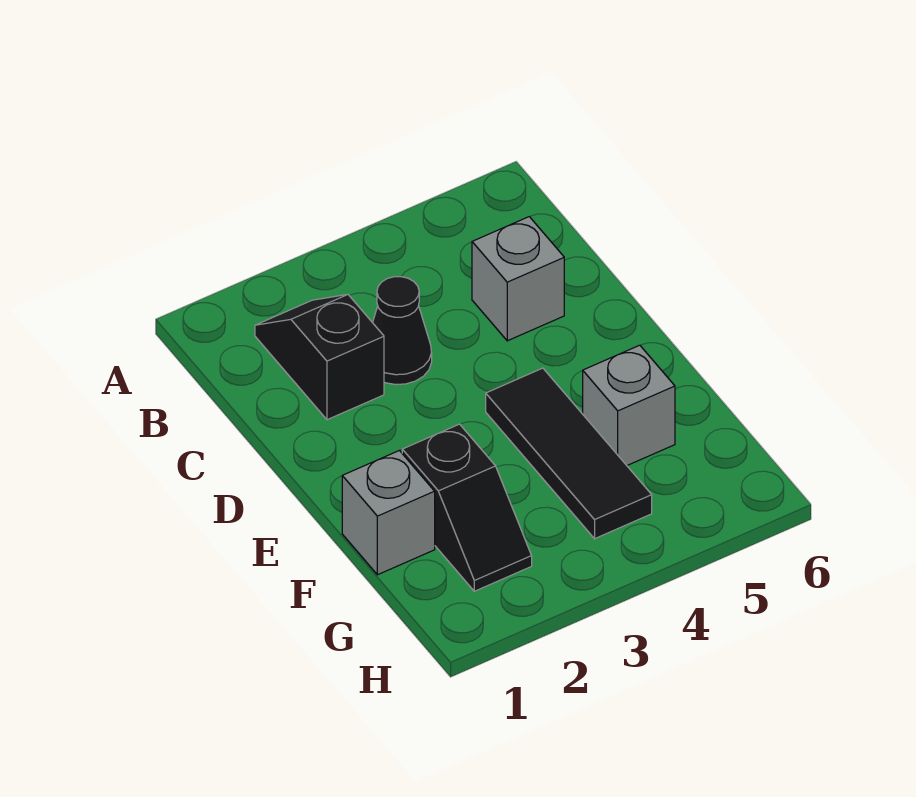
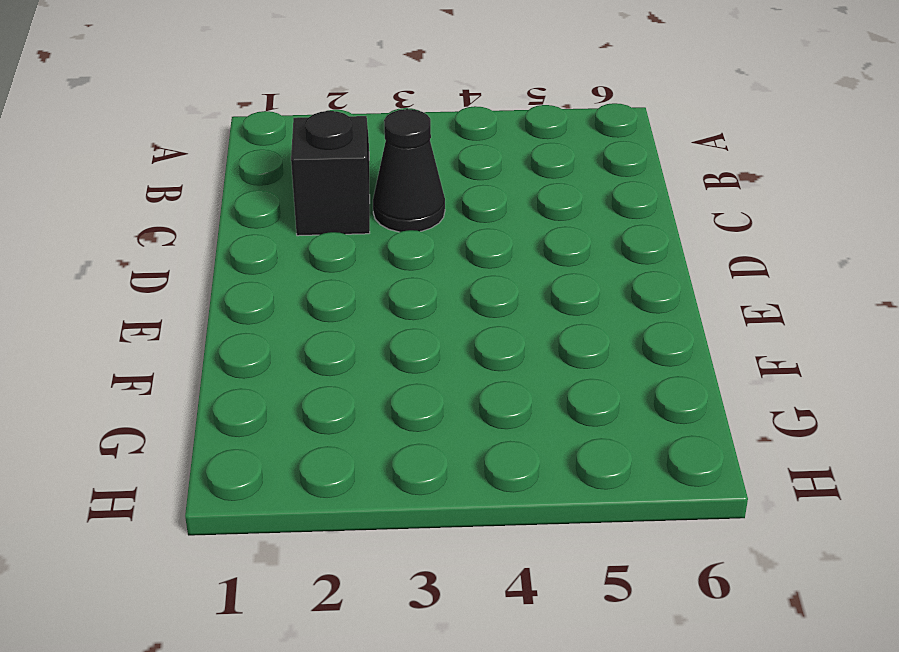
none -> grey brick C5 level 1
none -> black tile E4:G4 level 1

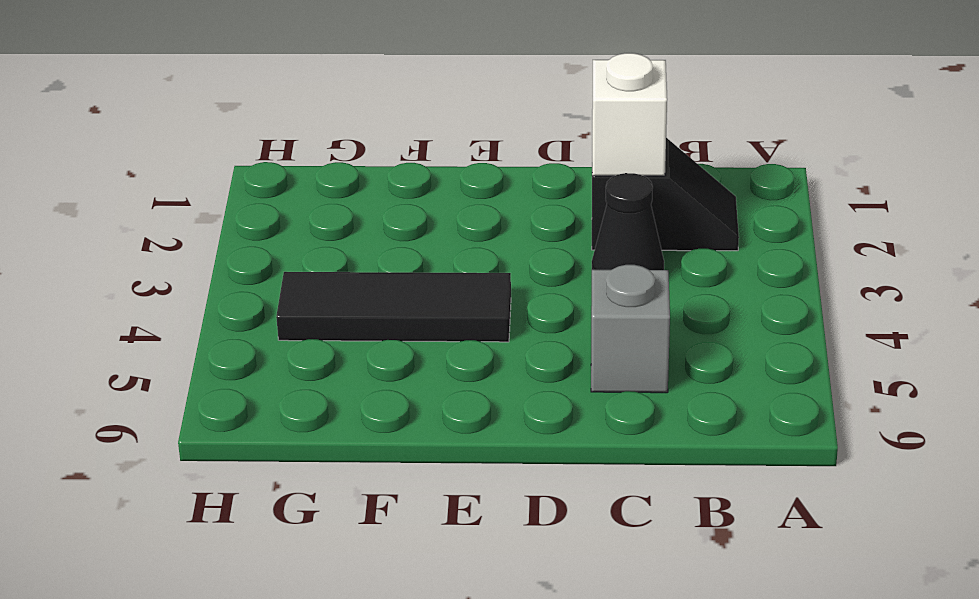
white brick C2 level 2 -> none
none -> grey brick F1 level 1
none -> black slope F2:G2 level 1 top F

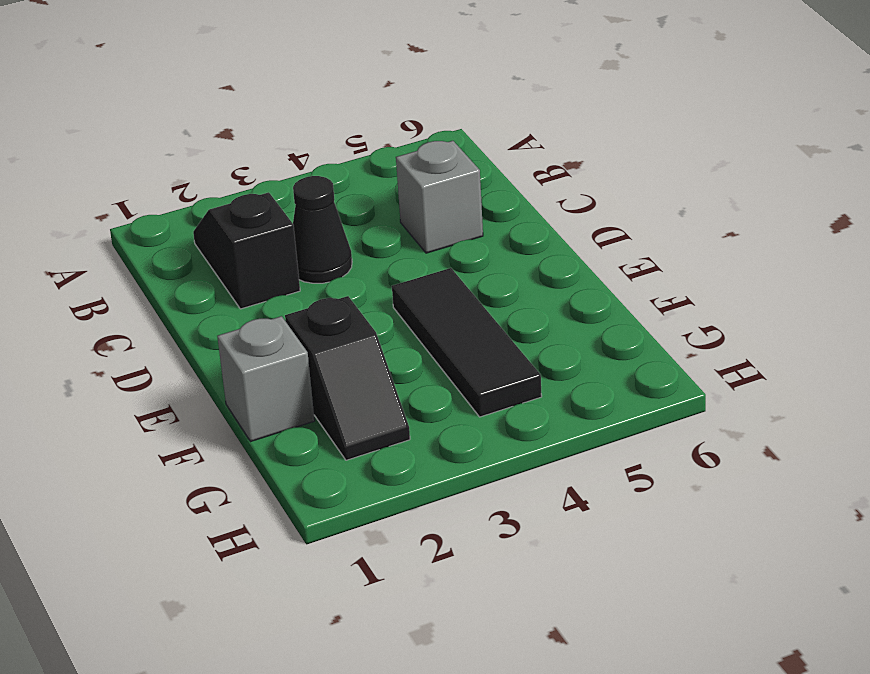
none -> grey brick F5 level 1

